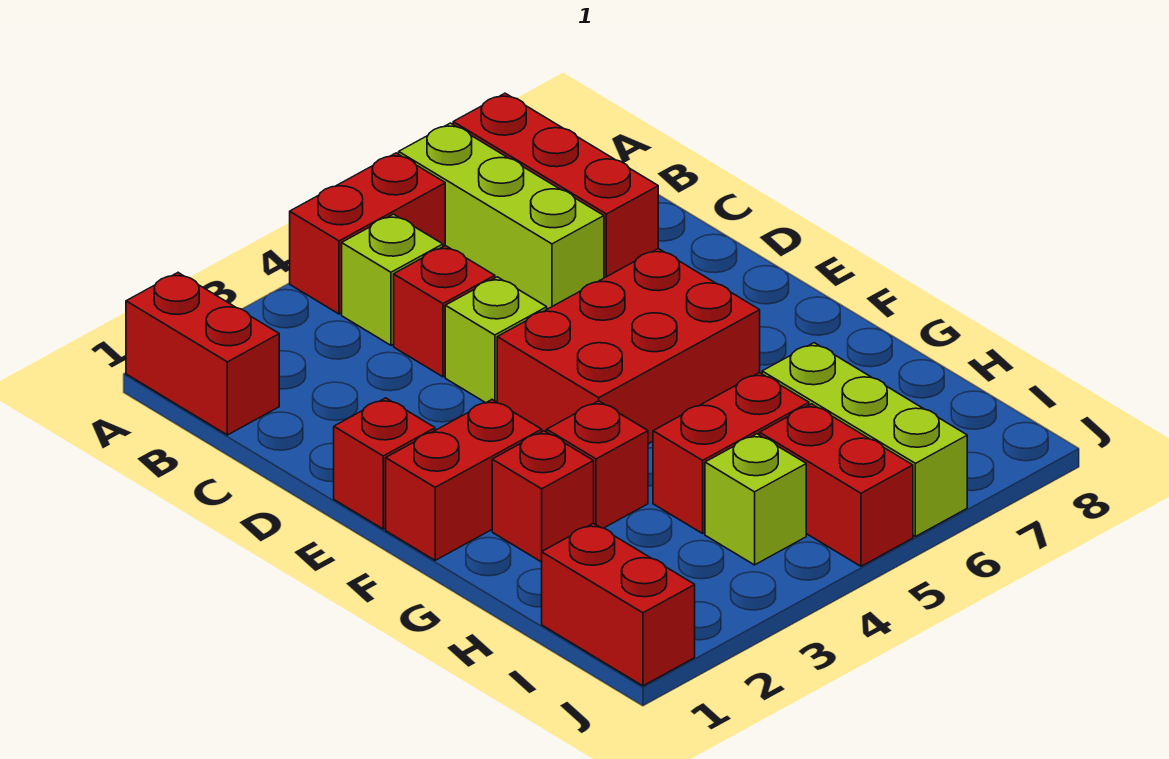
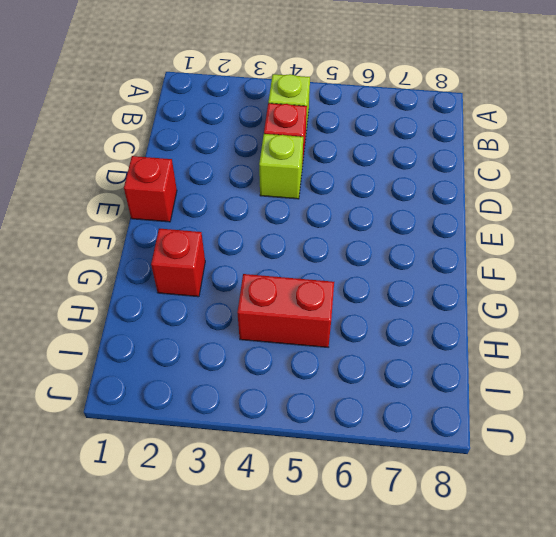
none -> red brick A1:B1 level 1
none -> red brick A4:A5 level 1
none -> lime brick A6:C6 level 1

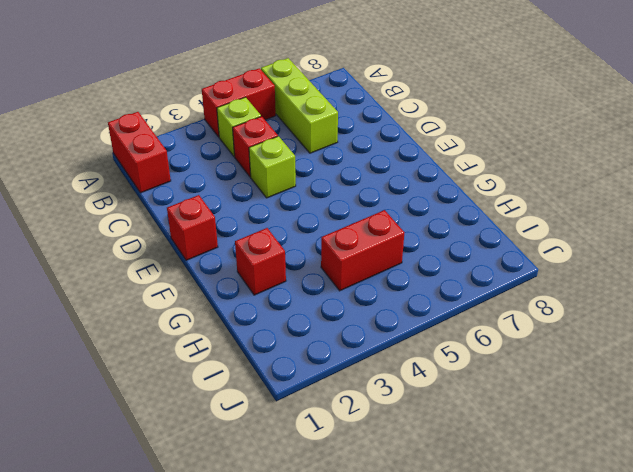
none -> red brick A7:C7 level 1
none -> red brick E4:F6 level 1
none -> red brick F1:F2 level 1

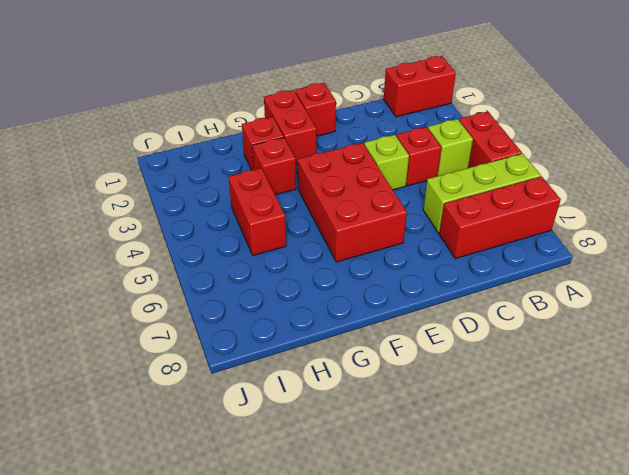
none -> lime brick H6:J6 level 1
none -> red brick I1:J1 level 1
none -> lime brick I4 level 1

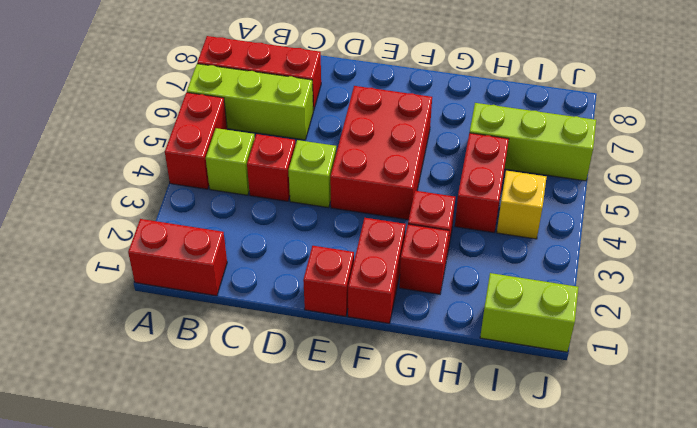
lime brick I1:J1 level 1 -> red brick I1:J1 level 1
yellow brick I4 level 1 -> lime brick I4 level 1
none -> red brick I5:J5 level 1

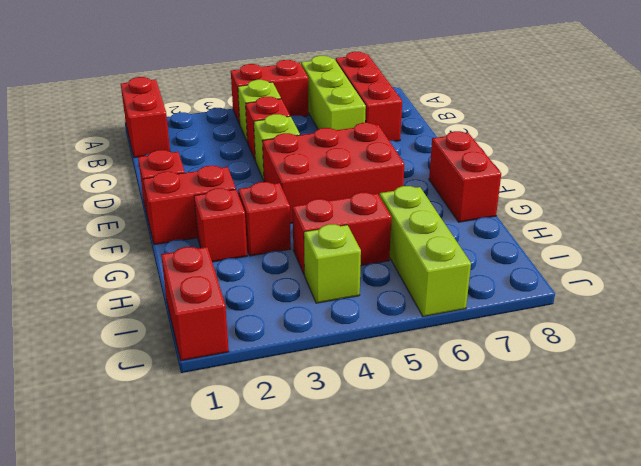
red brick F8:G8 level 1 -> red brick I5:J5 level 1

